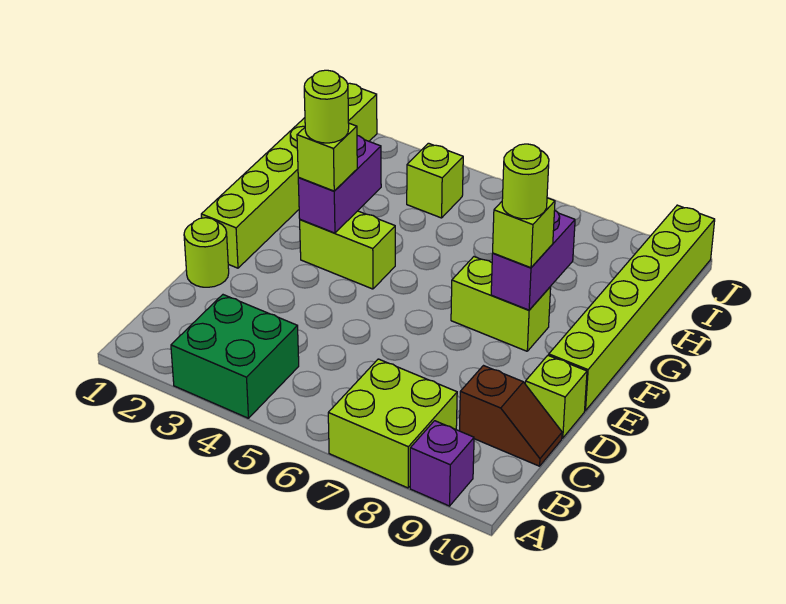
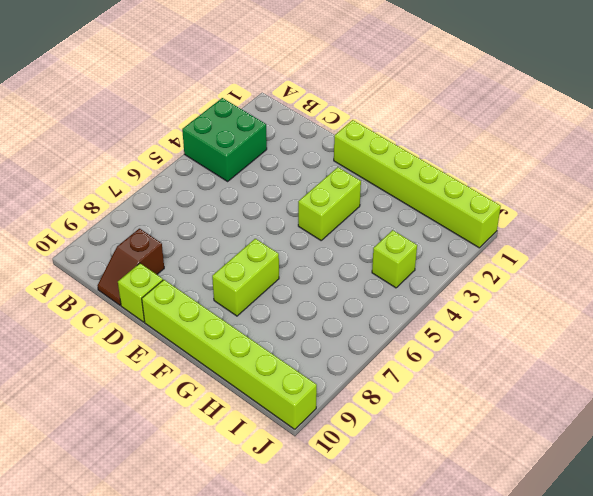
none -> lime brick A7:B8 level 1
none -> purple brick A9 level 1
none -> lime round brick D1 level 1

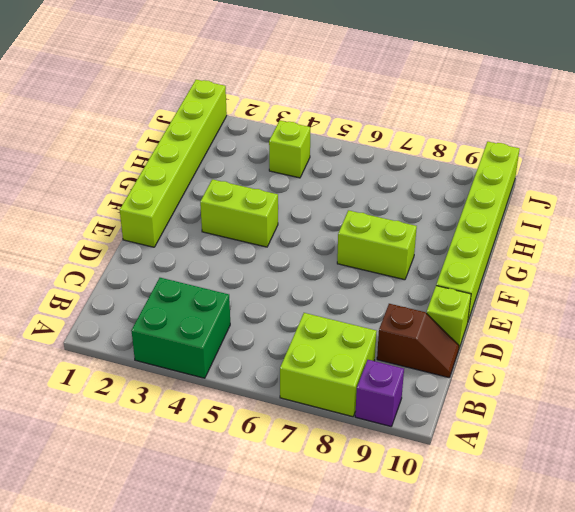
none -> lime round brick D1 level 1
none -> purple brick F3:G3 level 2
none -> purple brick F8:G8 level 2

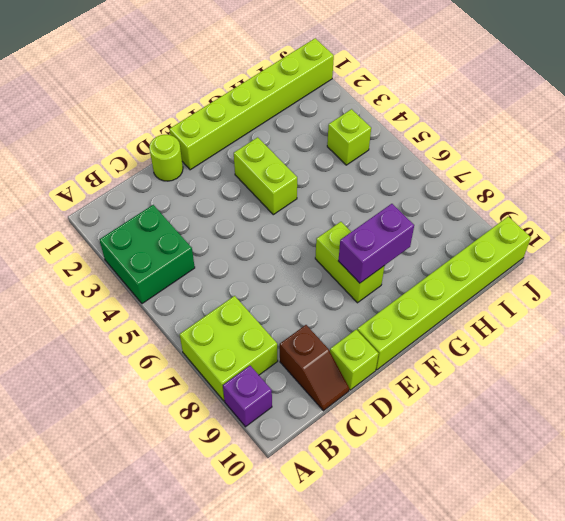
none -> purple brick F3:G3 level 2
none -> lime brick F3 level 3
none -> lime brick F8 level 3

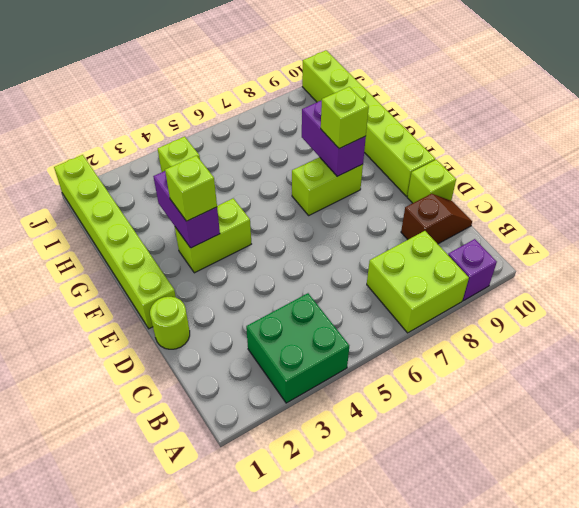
none -> lime round brick F3 level 4
none -> lime round brick F8 level 4

